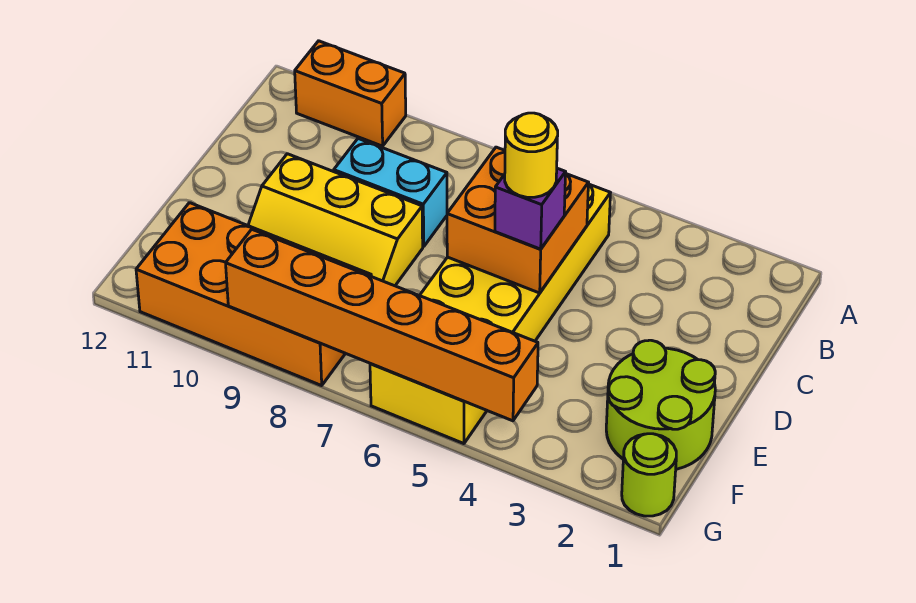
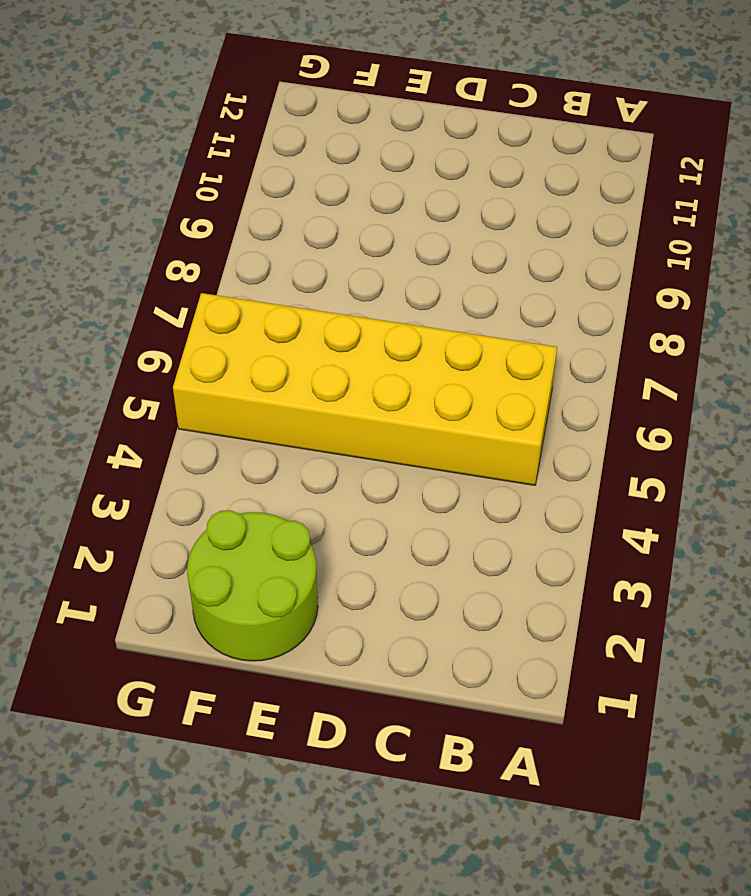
none -> orange brick A10:A11 level 1
none -> cyan brick C8:C9 level 1

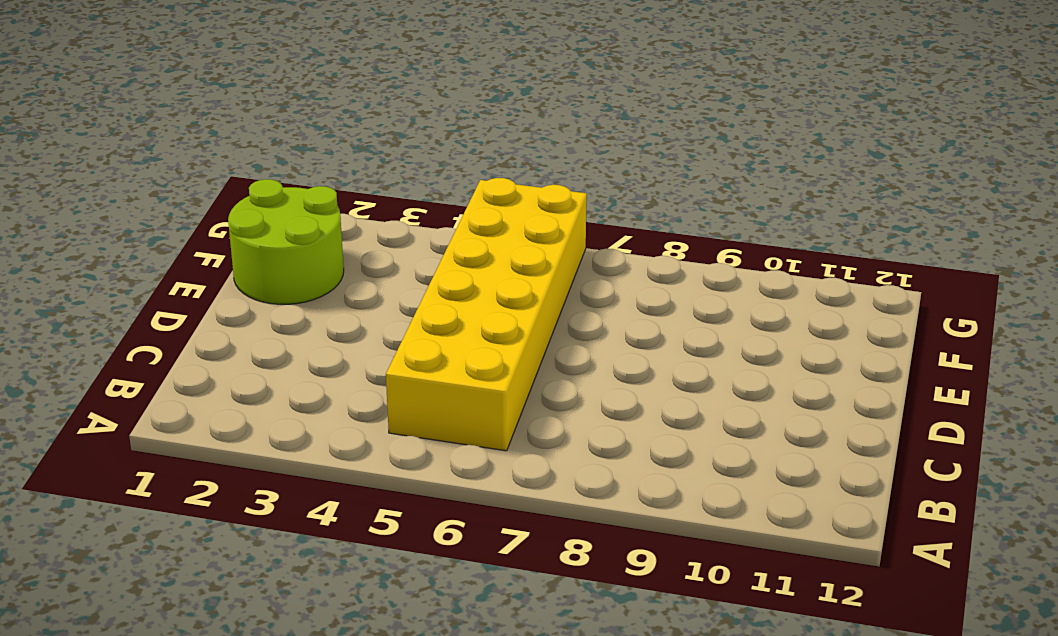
none -> orange brick A10:A11 level 1
none -> cyan brick C8:C9 level 1

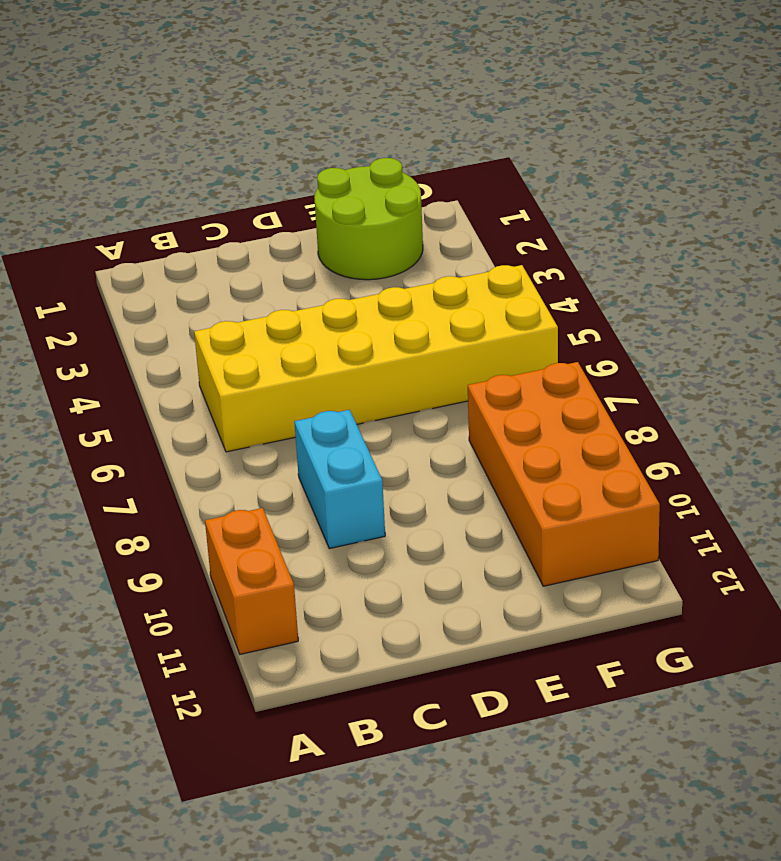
none -> yellow slope D8:E10 level 1 top D
none -> lime round brick G1 level 1

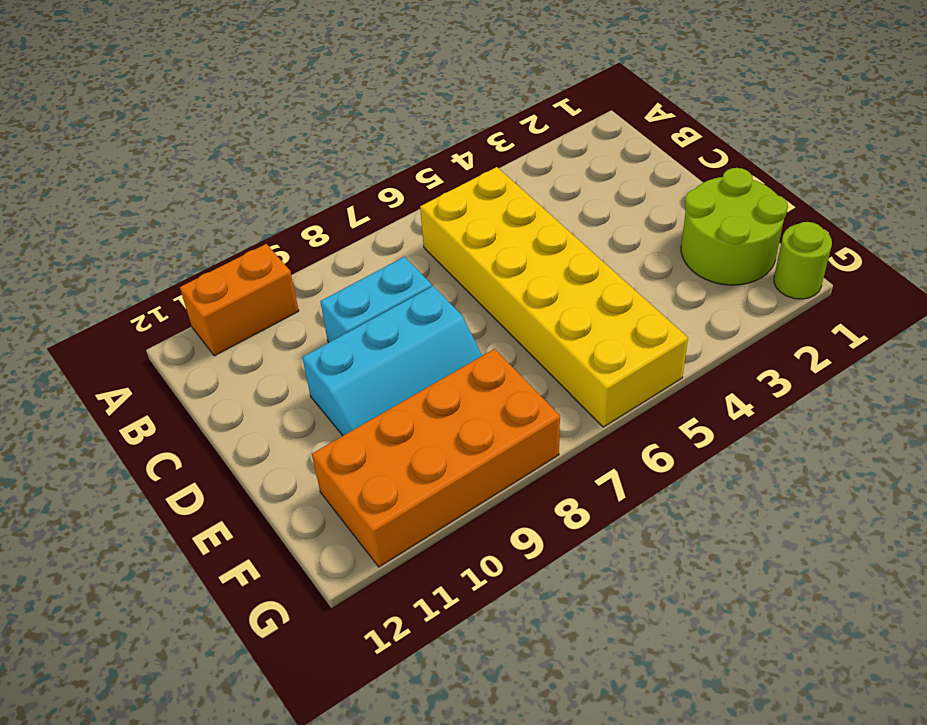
cyan slope D8:E10 level 1 top D -> yellow slope D8:E10 level 1 top D
none -> orange brick C5:D6 level 2
none -> orange brick G4:G9 level 2

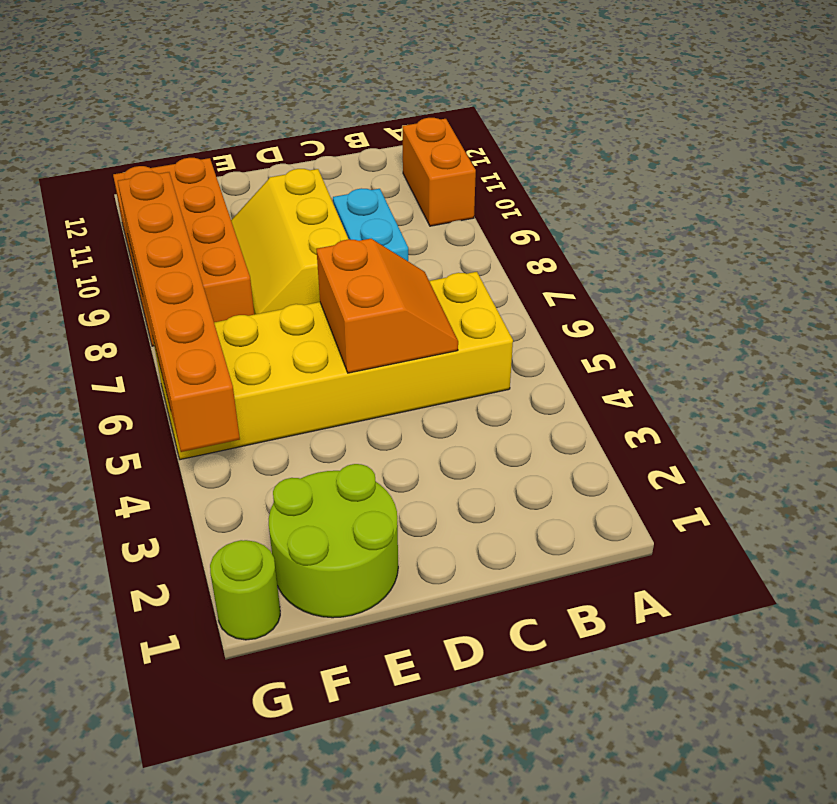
orange slope C5:D6 level 2 top D -> orange brick C5:D6 level 2
none -> purple brick D5 level 3
none -> yellow round brick D5 level 4

